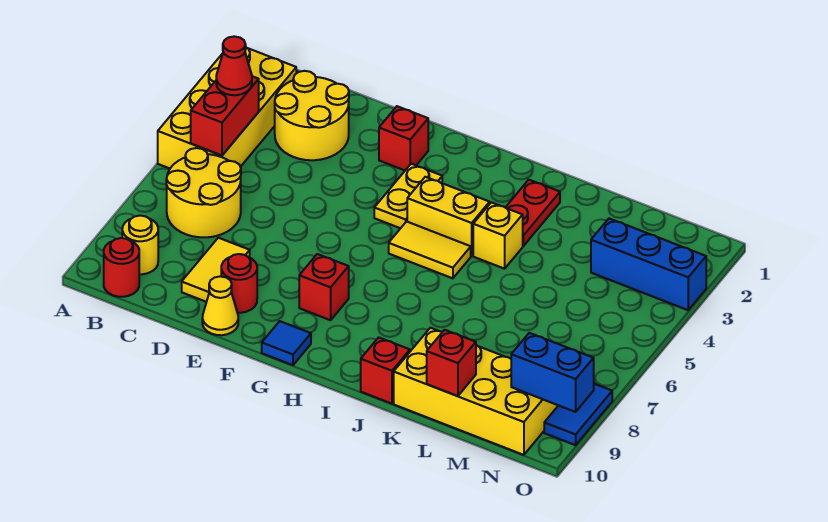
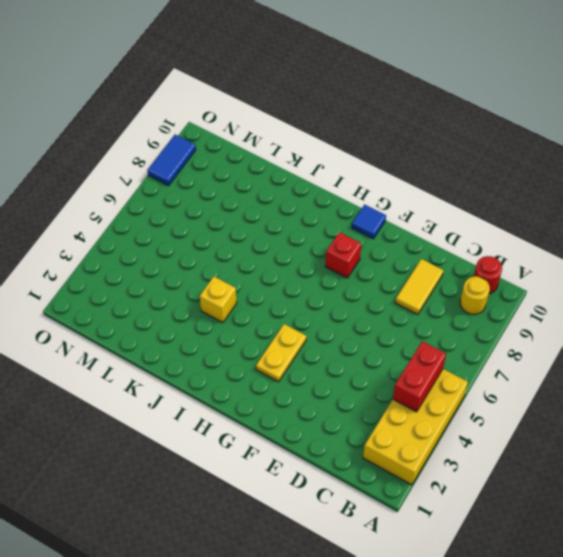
none -> yellow round brick B6:C7 level 1
none -> yellow round brick C2:D3 level 1
none -> red round brick E9 level 1

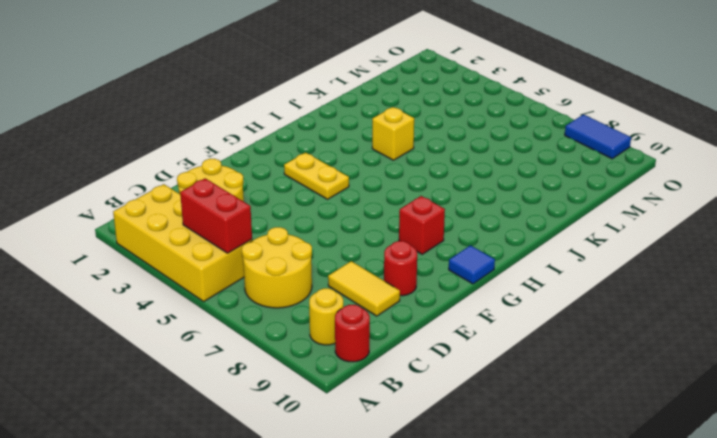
none -> yellow cone E10 level 1
none -> red brick F2 level 1
none -> yellow brick H4:I4 level 1

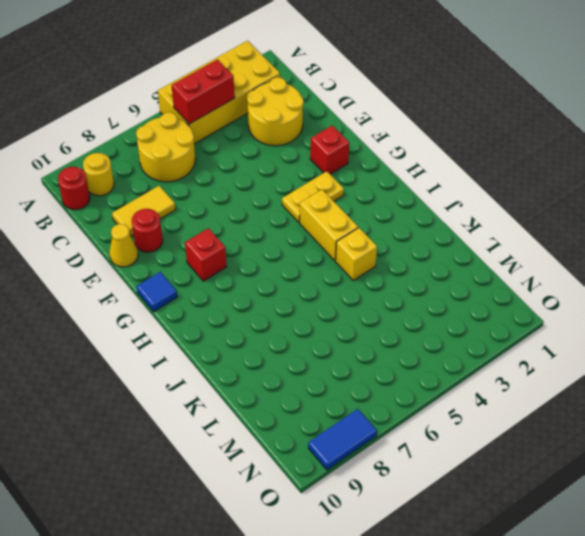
none -> yellow tile H5:I5 level 1
none -> red plate J2:J3 level 1
none -> red brick J10 level 1

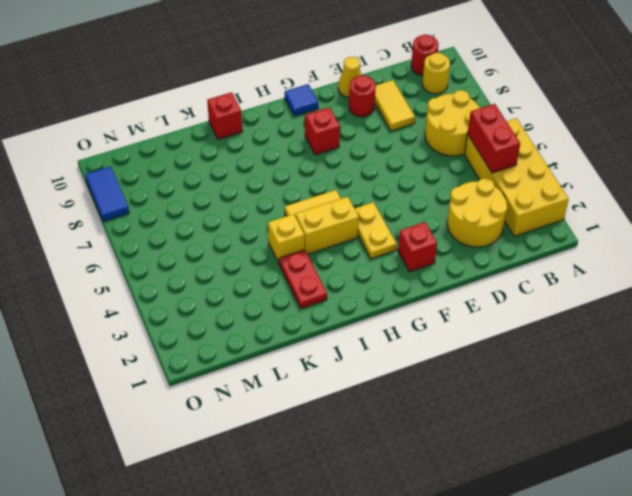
none -> yellow brick K9:N10 level 1
none -> blue brick M3:O3 level 1
none -> red brick L10 level 2

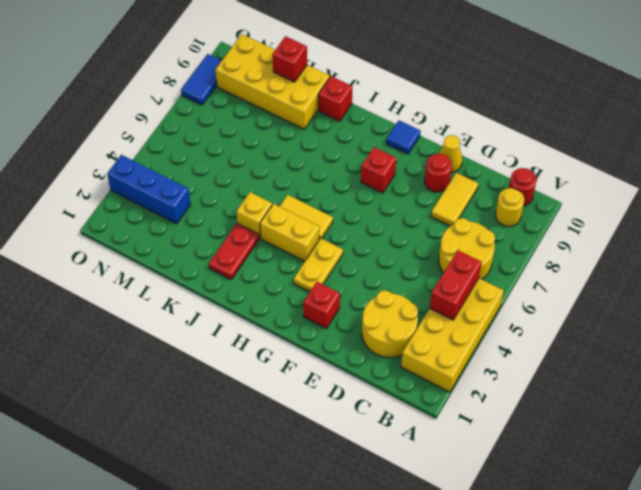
none -> blue brick N9:O9 level 2
none -> red cone B4 level 3

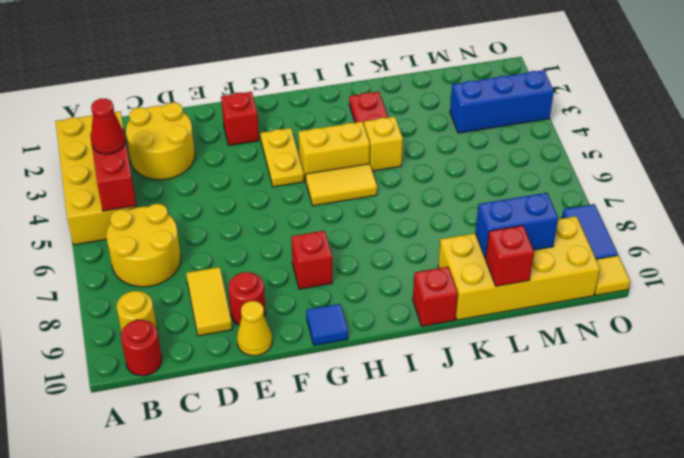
blue brick L9:M9 level 2 -> blue brick N9:O9 level 2
yellow tile O10 level 1 -> none

